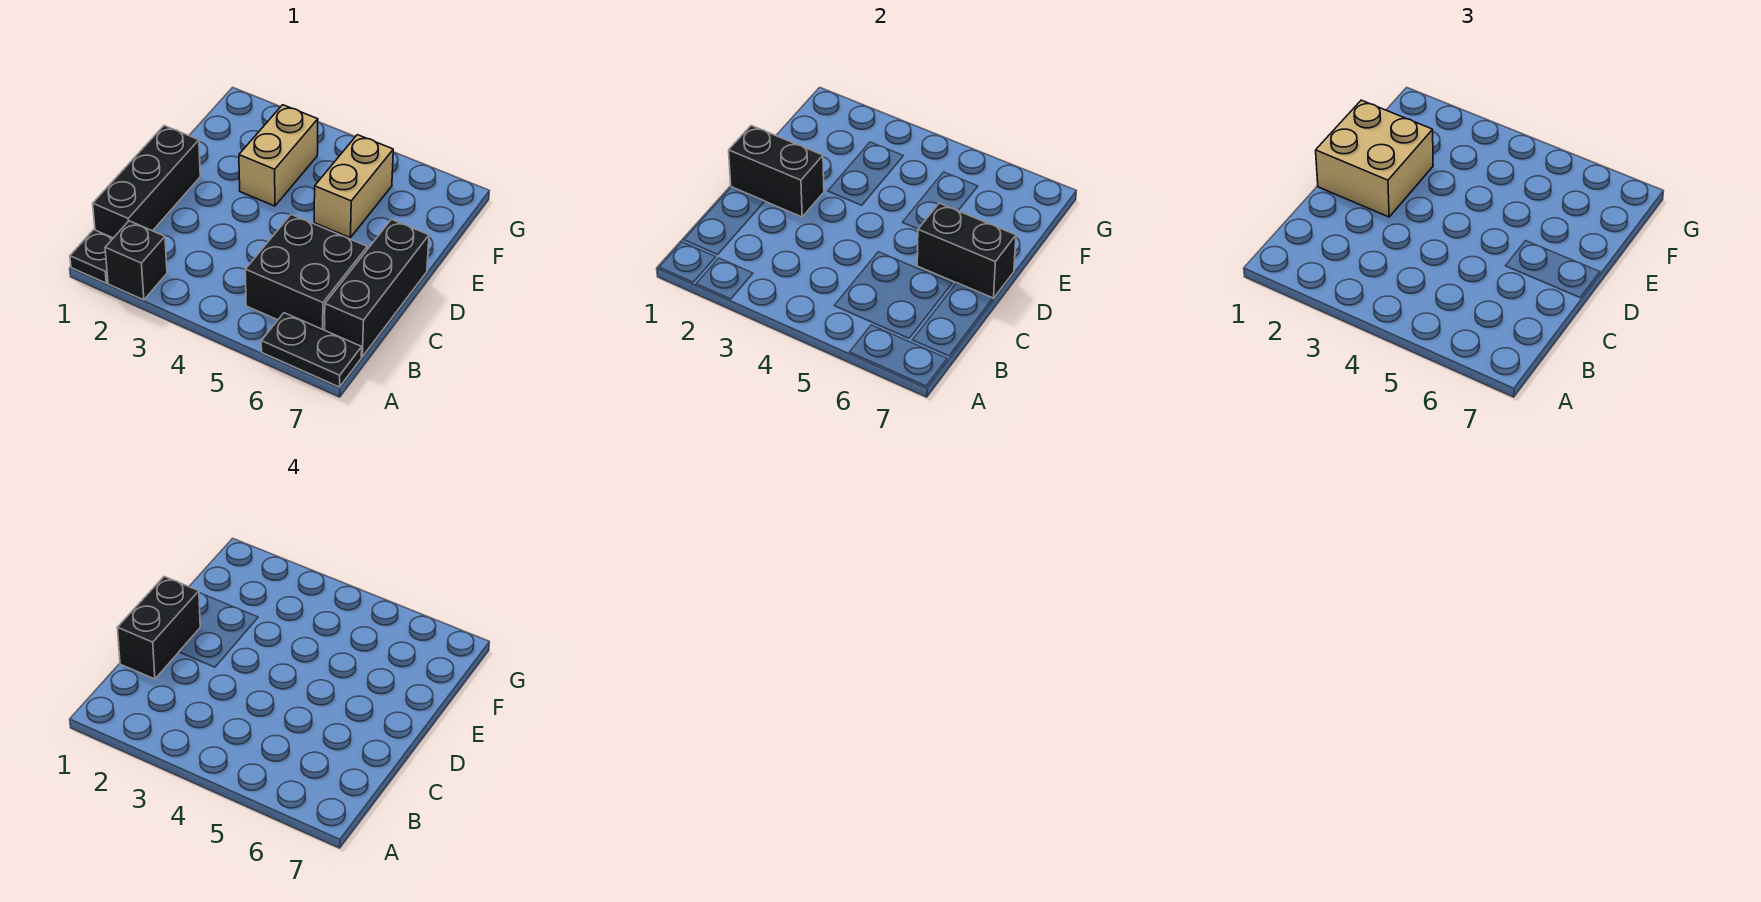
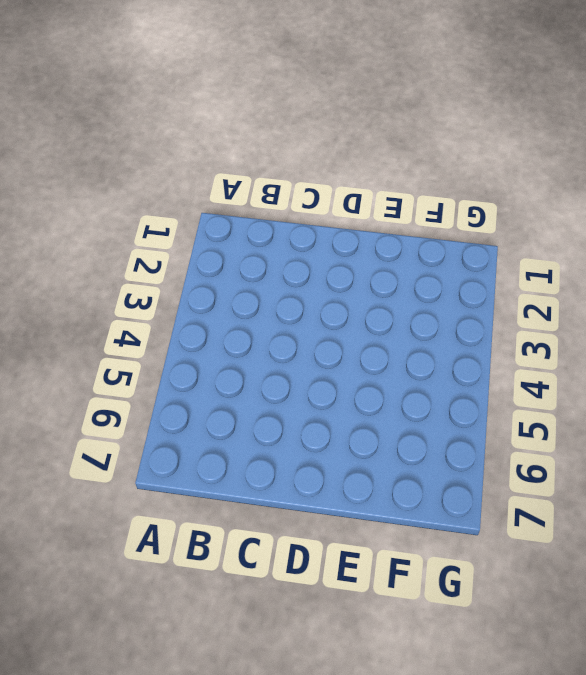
none -> black plate A1 level 1
none -> black brick A2 level 1
none -> black plate A6:A7 level 1

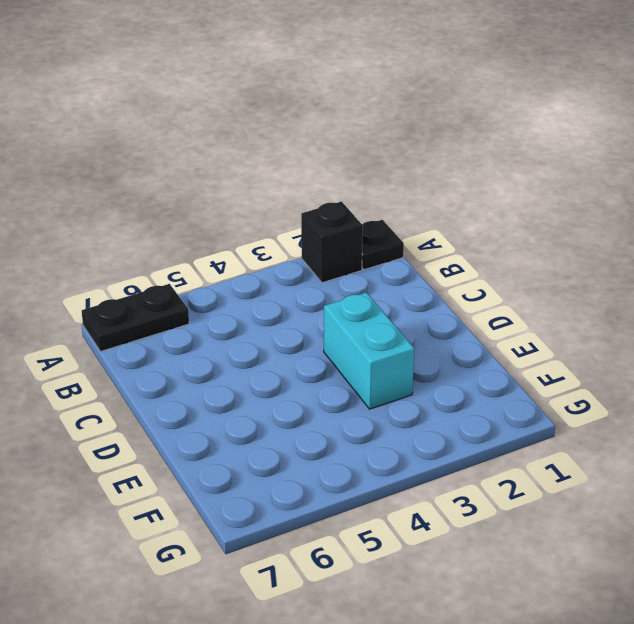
cyan brick D3:E3 level 1 -> tan brick E3:F3 level 1
none -> black brick B1:D1 level 1
none -> black brick B5:C6 level 1
none -> black brick B7:D7 level 1

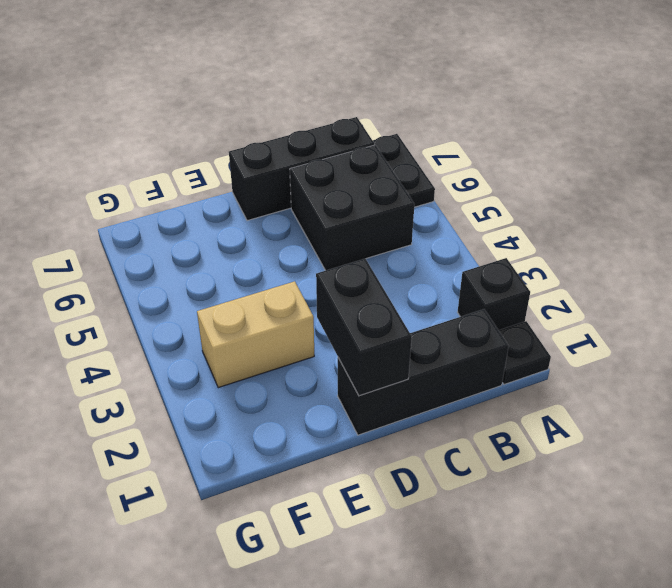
none -> tan brick E5:F5 level 1
none -> black brick D6:D7 level 2
none -> tan brick D1:E2 level 3

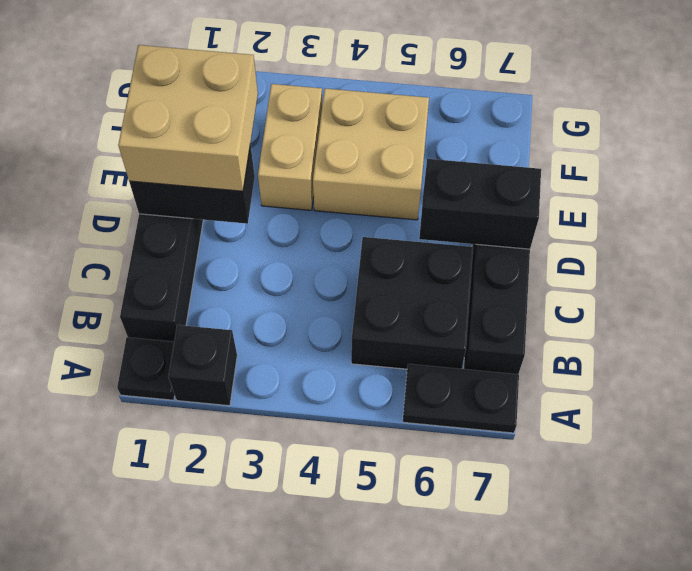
tan brick E4:F5 level 1 -> tan brick E5:F5 level 1
none -> black brick C1:D1 level 4

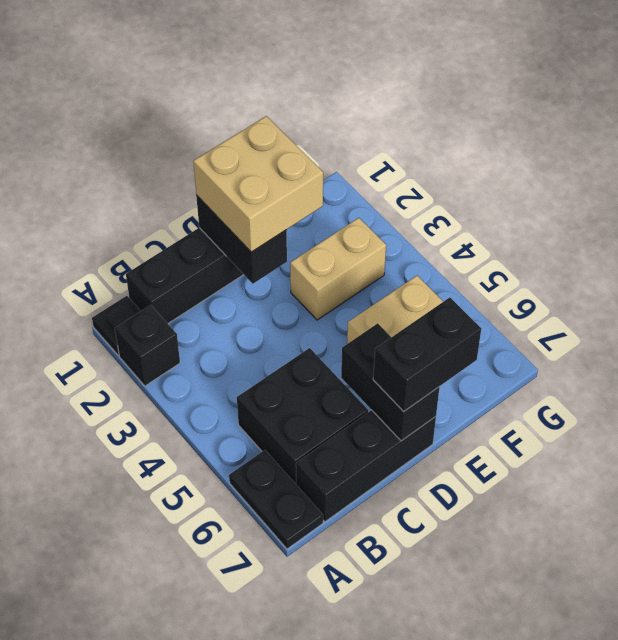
black brick D7:E7 level 3 -> black brick C1:D1 level 4

